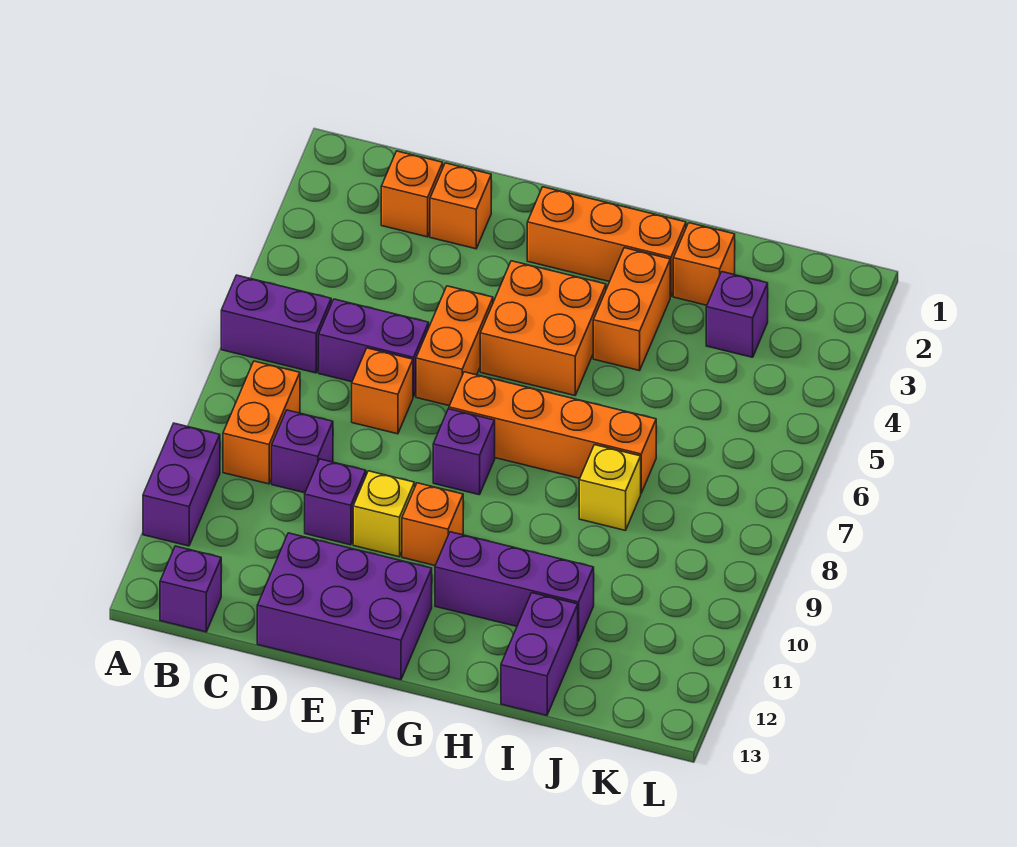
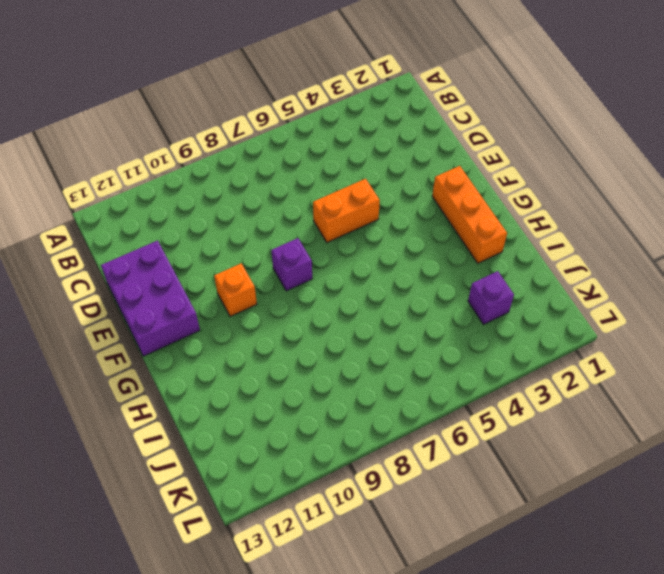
none -> purple brick A6:B6 level 1
none -> purple brick A10:A11 level 1
none -> orange brick B8:B9 level 1

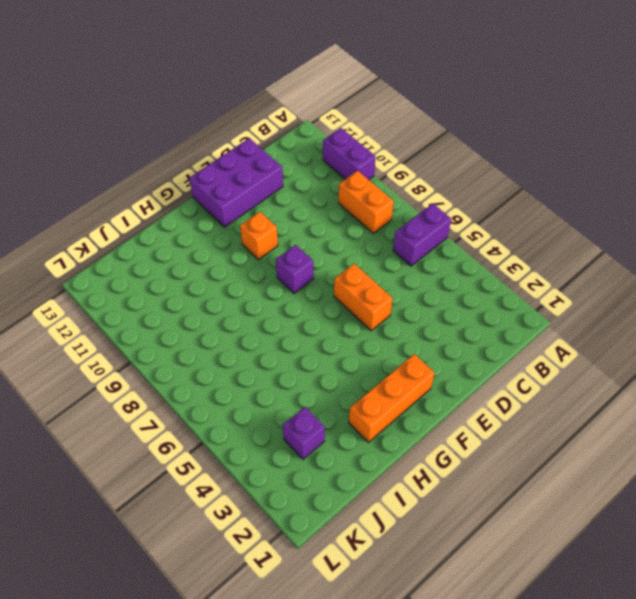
none -> purple brick B13 level 1
none -> orange brick C2 level 1
none -> purple brick C6:D6 level 1

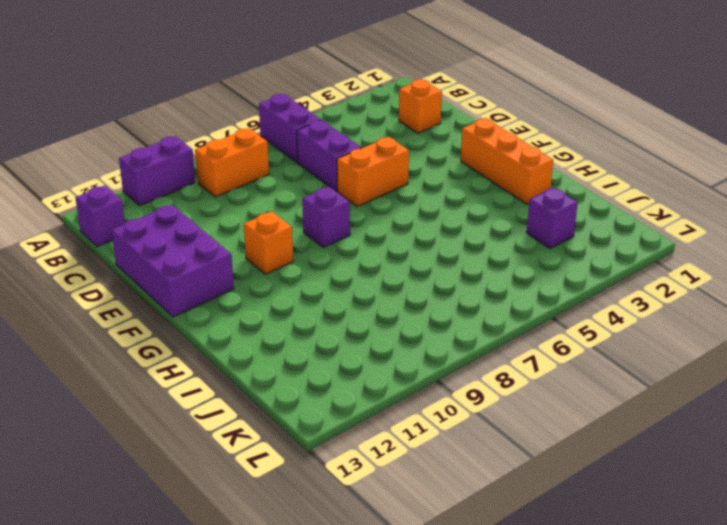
none -> purple brick C9 level 1
none -> orange brick D2 level 1
none -> orange brick D7 level 1

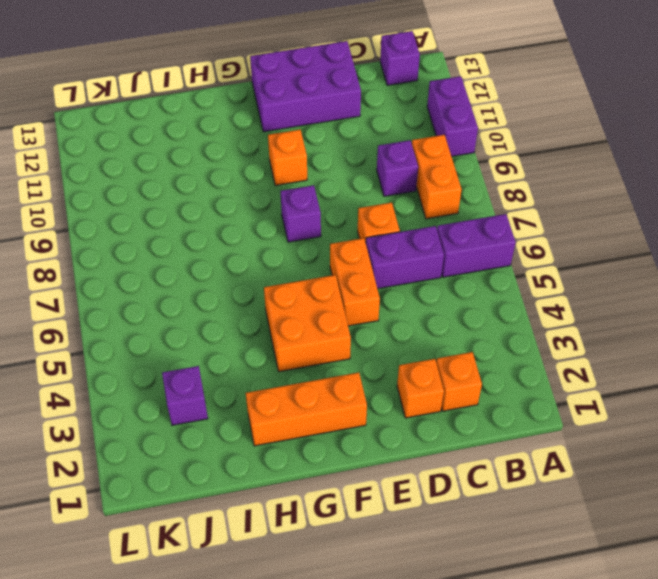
none -> purple brick D10 level 1
none -> yellow brick E10 level 1
none -> orange brick F7:I7 level 1

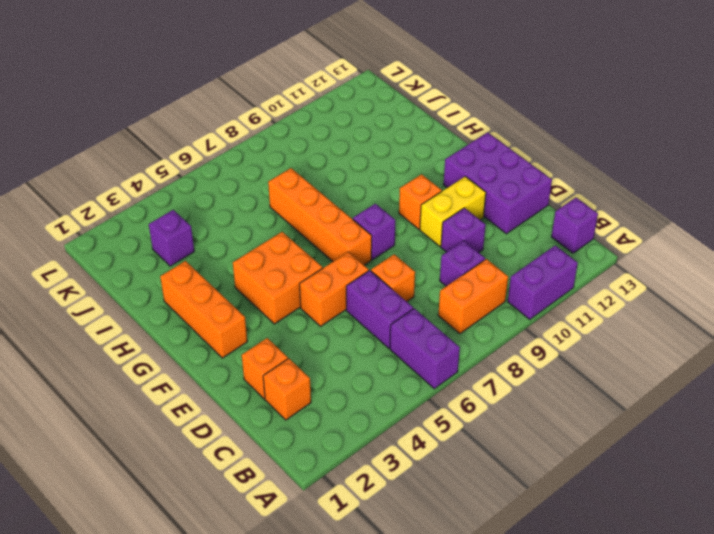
yellow brick E10:E11 level 1 -> yellow brick E10 level 1
none -> purple brick G11:I11 level 1
none -> orange brick H3:H4 level 1
none -> orange brick I2 level 1

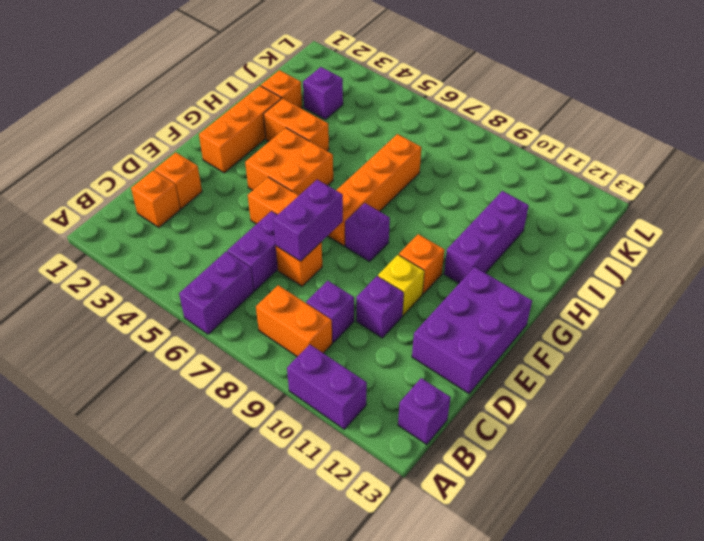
purple brick D7:E7 level 2 -> purple brick I12:I13 level 1
none -> yellow brick I8 level 1

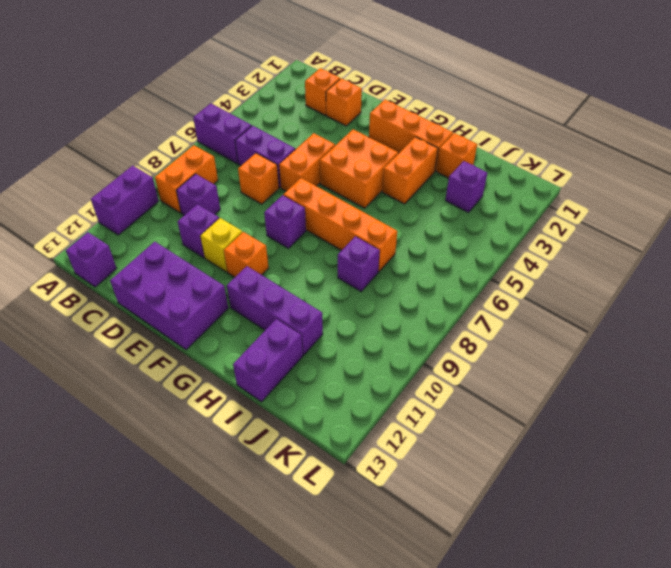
purple brick I8 level 1 -> yellow brick I8 level 1

